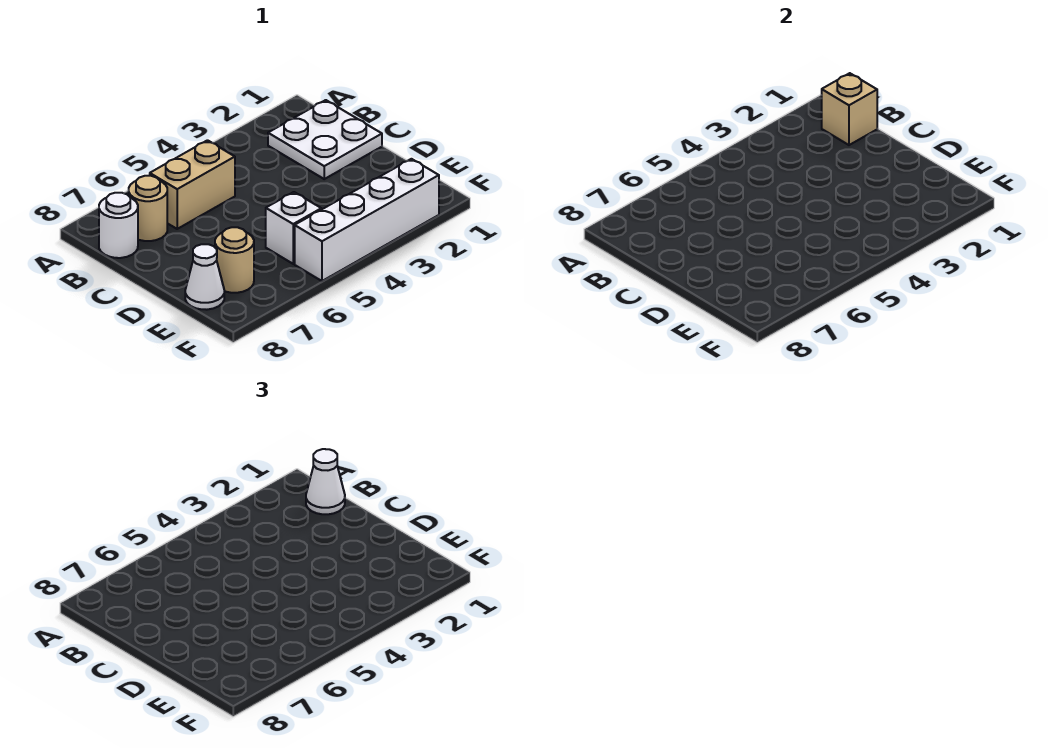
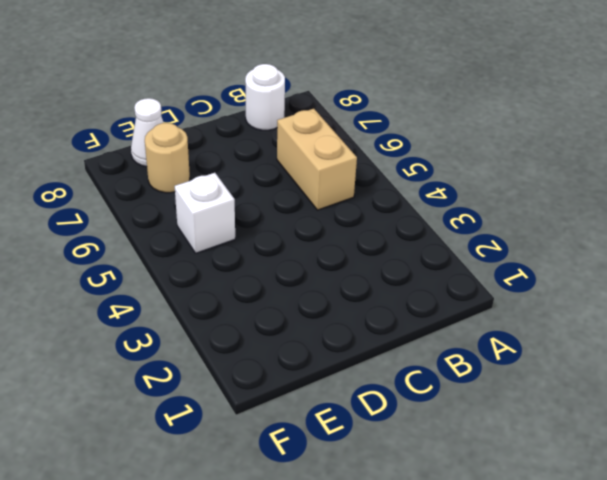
none -> white plate B1:C2 level 1
none -> tan round brick B7 level 1

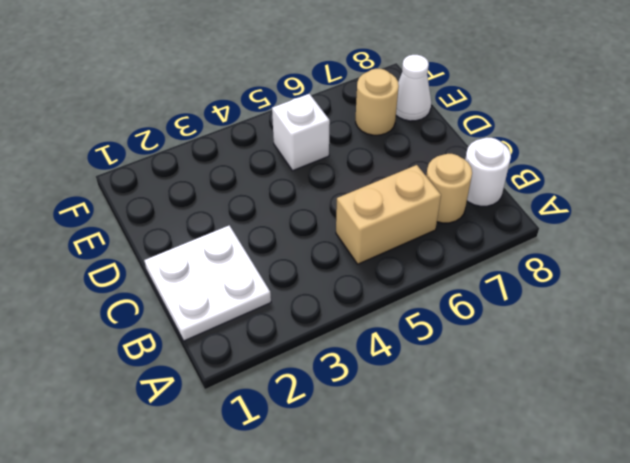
none -> white brick F2:F5 level 1
none -> tan brick B1 level 2

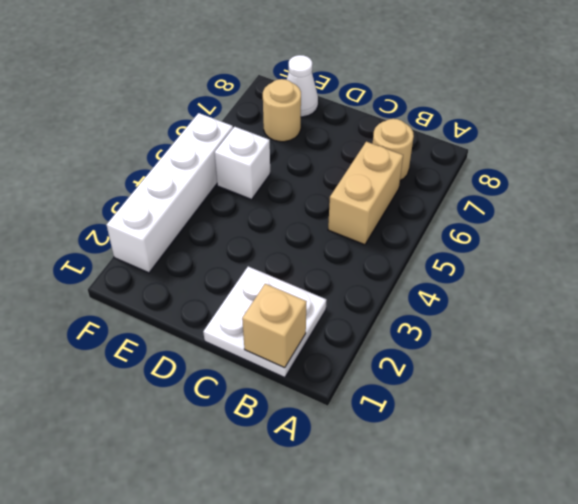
none -> white round brick B8 level 1
none -> white cone B1 level 3

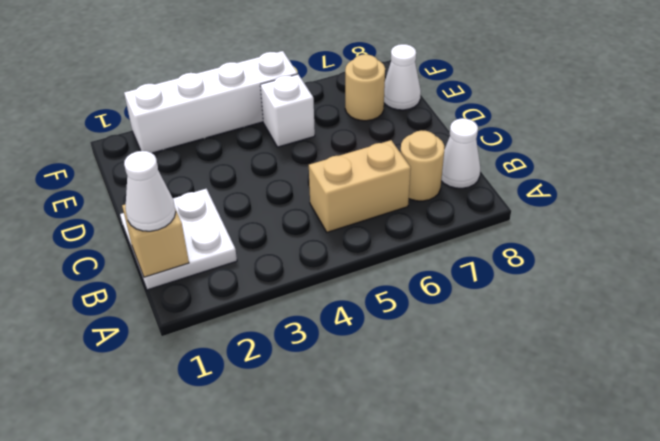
white cone B8 level 1 -> white round brick B8 level 1

